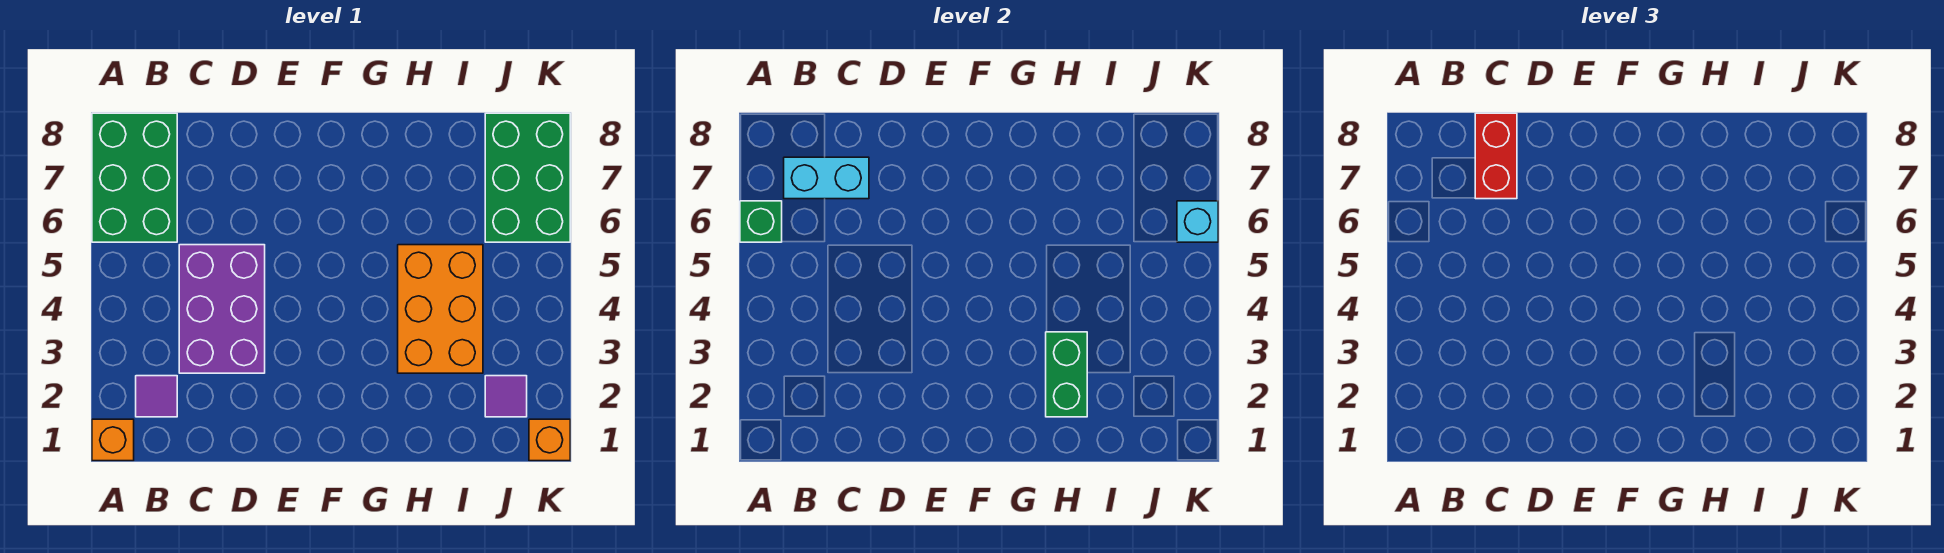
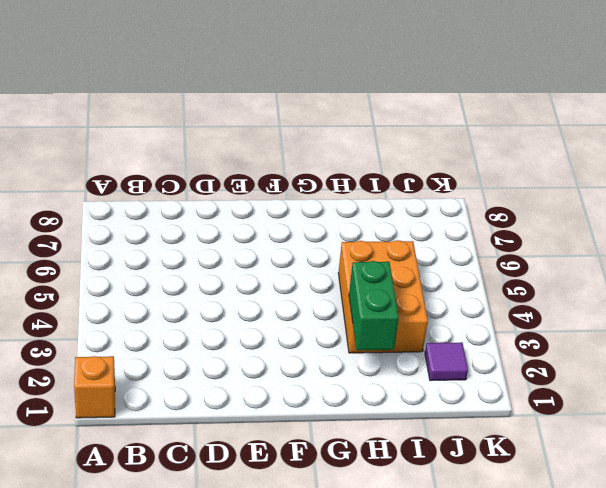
none -> green brick A6:B8 level 1
none -> purple tile B2 level 1
none -> purple brick C3:D5 level 1

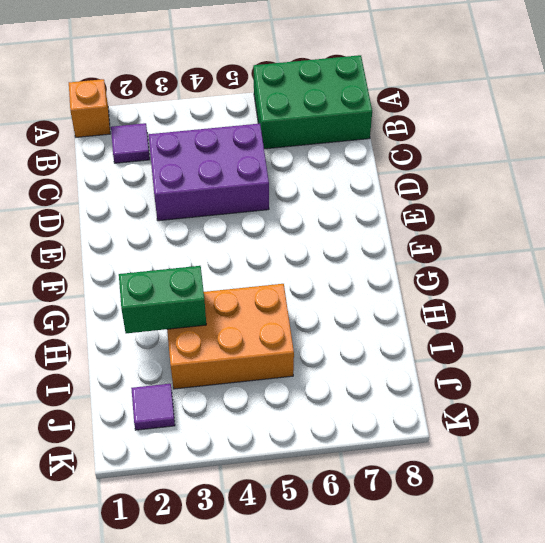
none -> green brick J6:K8 level 1
none -> orange brick K1 level 1
none -> green brick A6 level 2

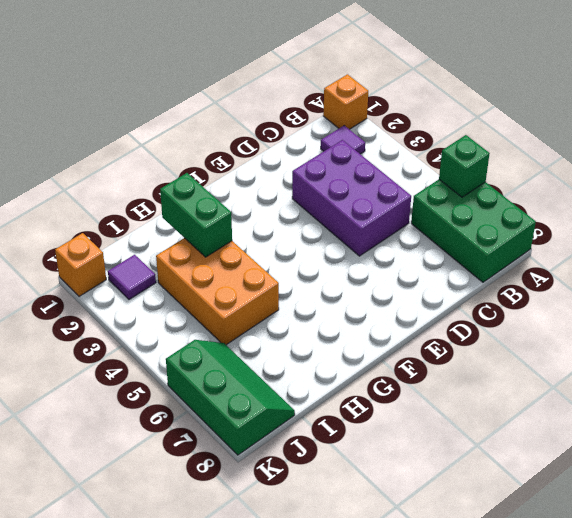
green slope J6:K8 level 1 top K -> green brick J6:K8 level 1
none -> cyan brick B7:C7 level 2
none -> cyan brick K6 level 2
none -> red brick C7:C8 level 3

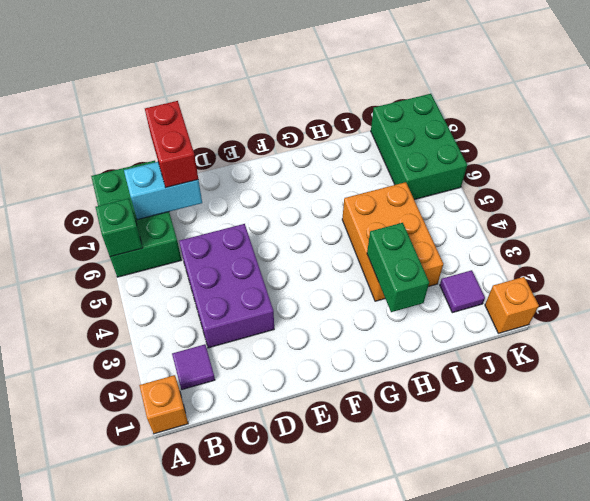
none -> cyan brick K6 level 2

